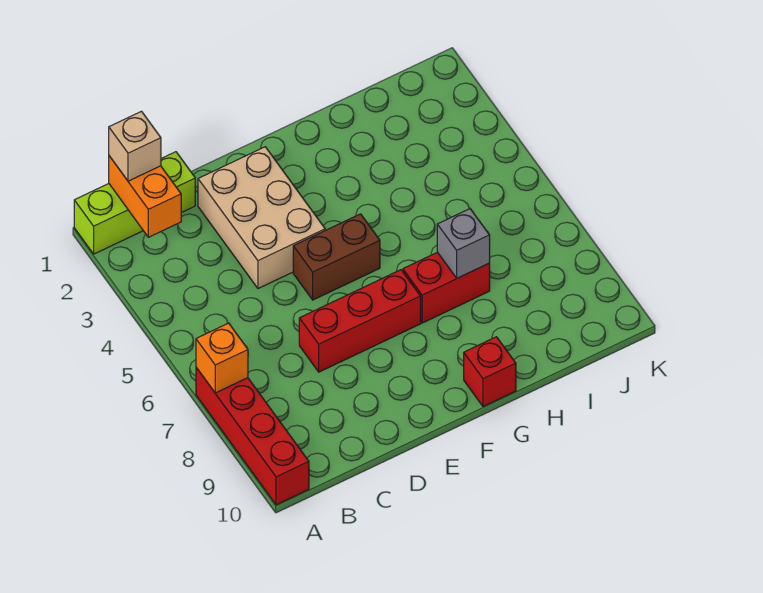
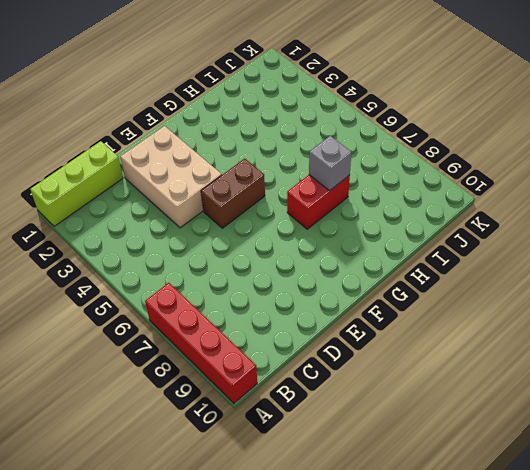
none -> red brick D7:F7 level 1
none -> red brick G10 level 1

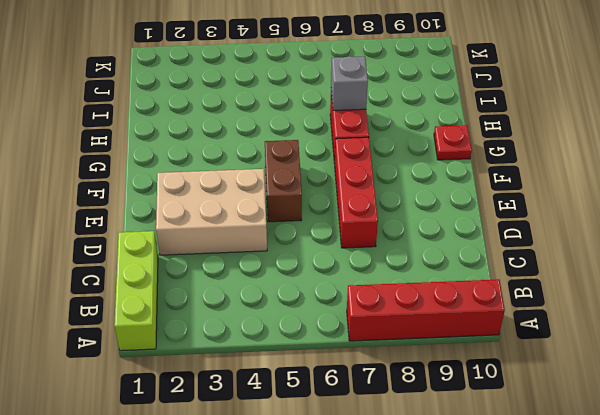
red plate G10 level 1 -> red brick G10 level 1
none -> orange brick A7 level 2
none -> orange brick B1:B2 level 2

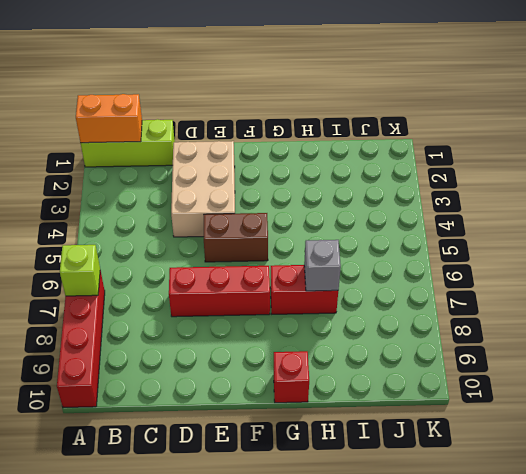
orange brick A1:B1 level 2 -> orange brick B1:B2 level 2
lime brick A7 level 2 -> orange brick A7 level 2
none -> tan brick B1 level 3

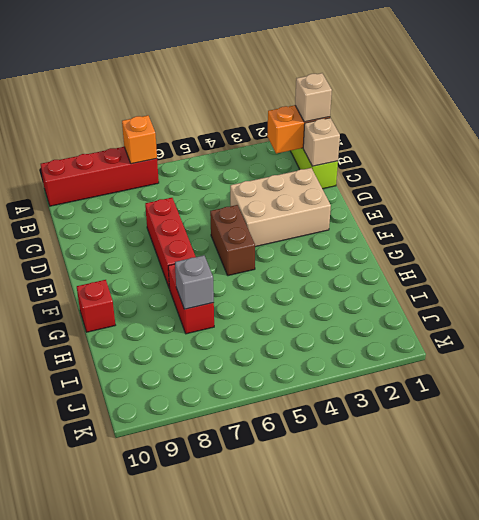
tan brick C1 level 2 -> none

